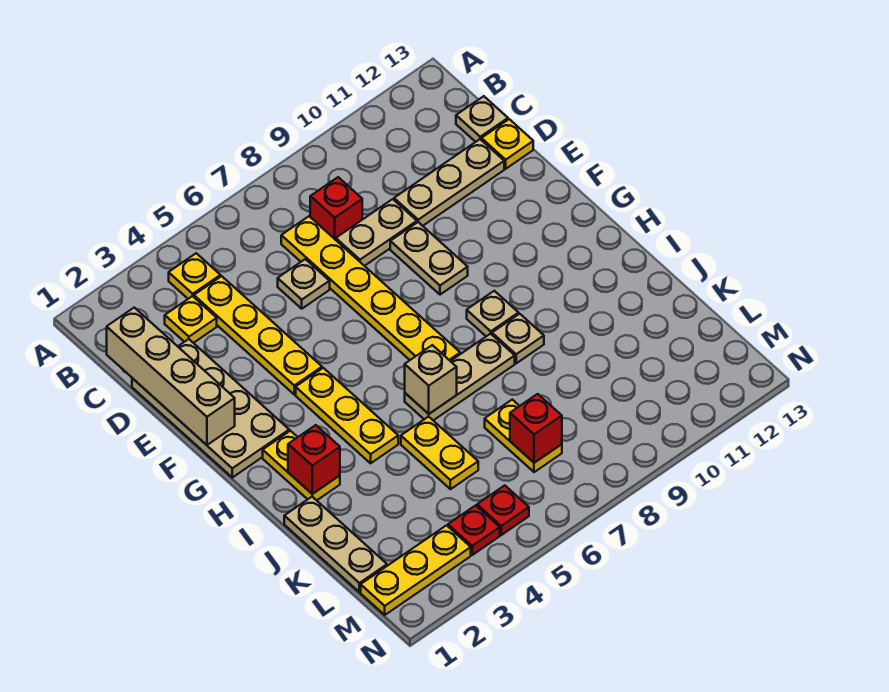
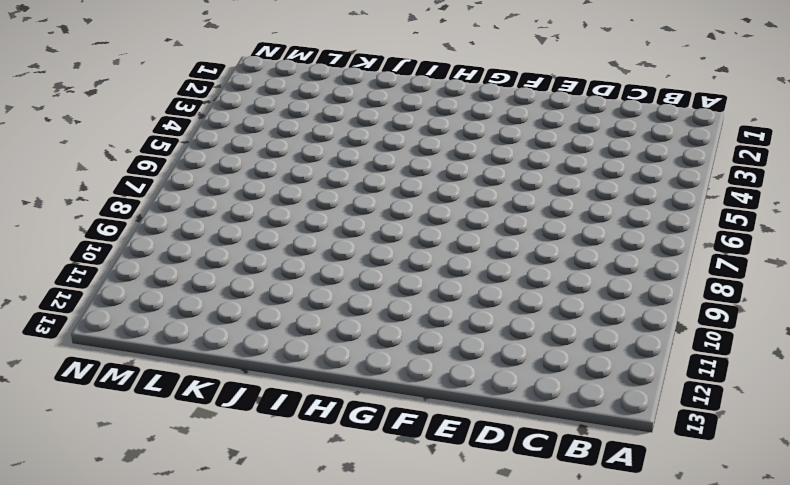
none -> yellow plate B4 level 1
none -> yellow plate C3 level 1
none -> yellow plate C4:F4 level 1

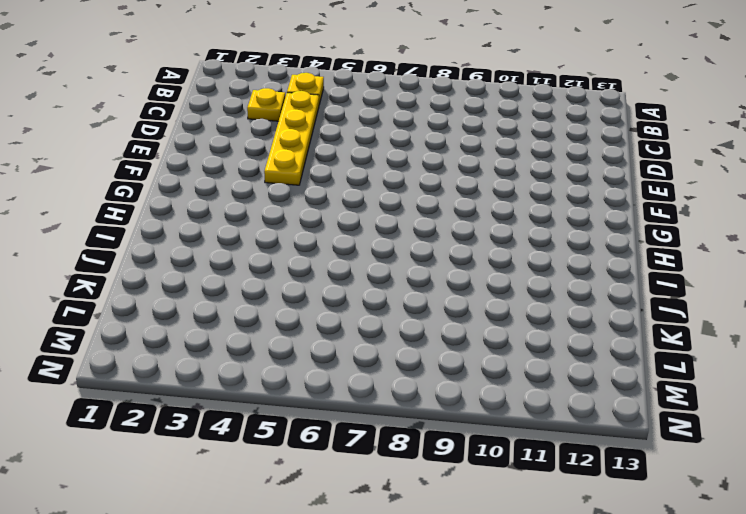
none -> yellow plate C7:H7 level 1
none -> red brick C8 level 1
none -> tan plate C13 level 1

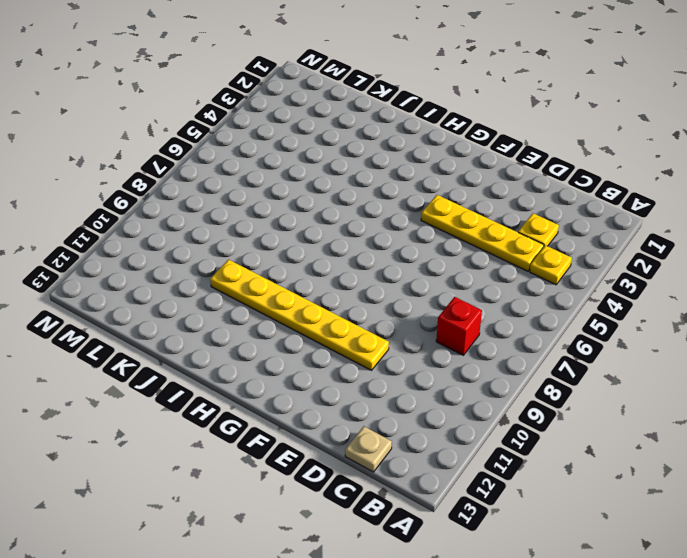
yellow plate E10:J10 level 1 -> yellow plate C7:H7 level 1
none -> tan plate D1:G2 level 1
none -> tan plate D6 level 1
none -> tan plate D8:D9 level 1

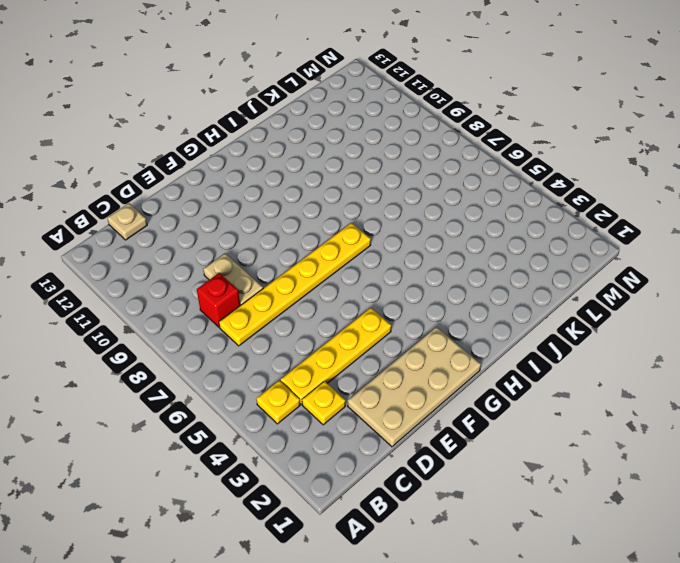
none -> tan plate D6 level 1
none -> tan plate D10:D12 level 1
none -> yellow plate D13 level 1

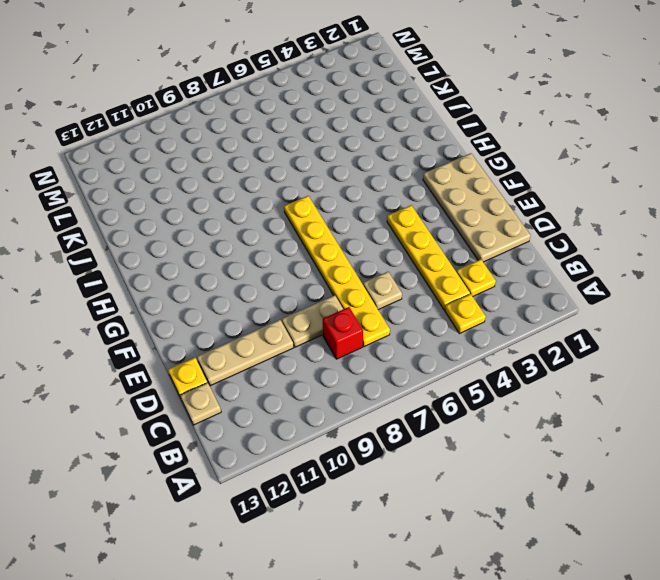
none -> tan plate E9:F9 level 1
none -> yellow plate G4:I4 level 1
none -> yellow plate H2:I2 level 1

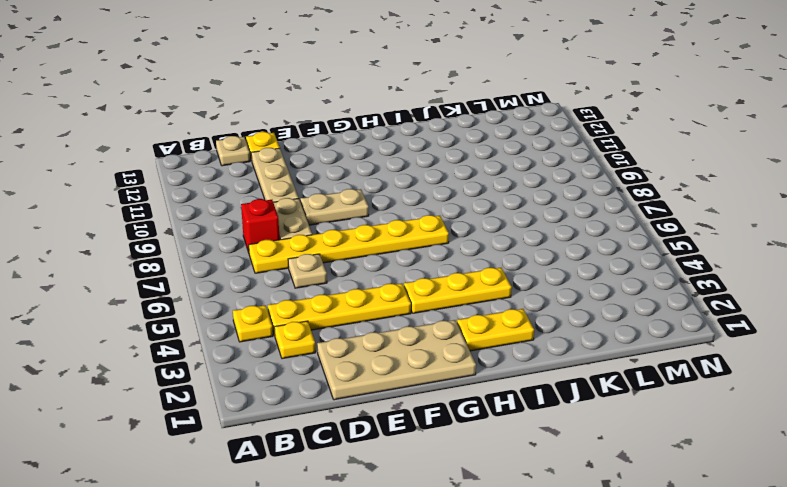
none -> tan plate H9 level 1
none -> tan plate I6:I8 level 1
none -> tan plate I9 level 1

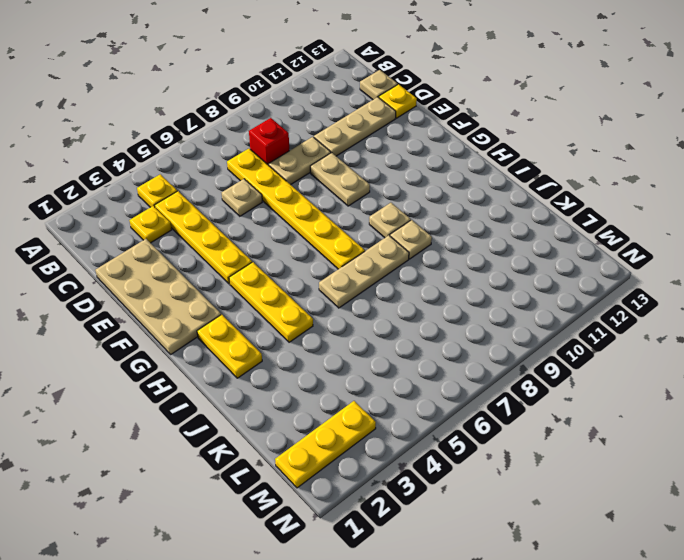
none -> tan plate J1:L1 level 1
none -> yellow plate J5:K5 level 1
none -> yellow plate K7:L7 level 1

